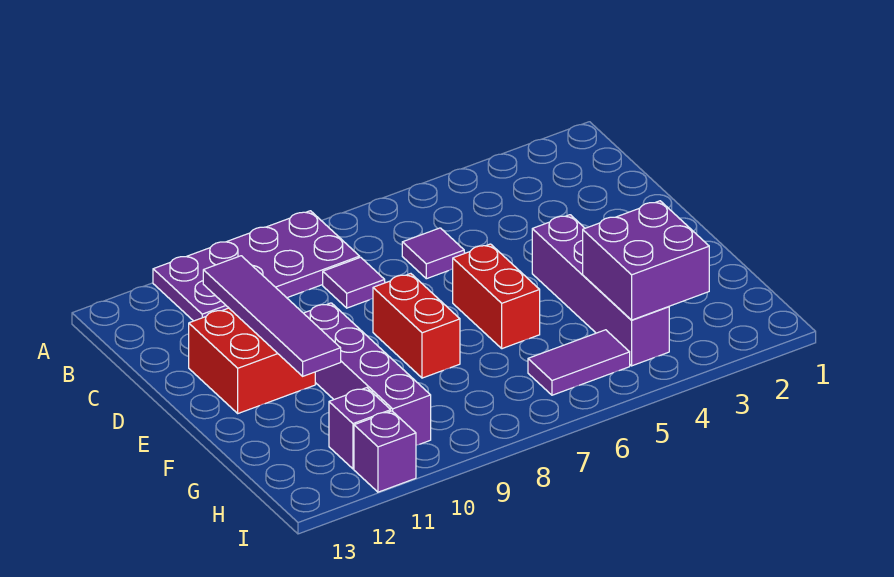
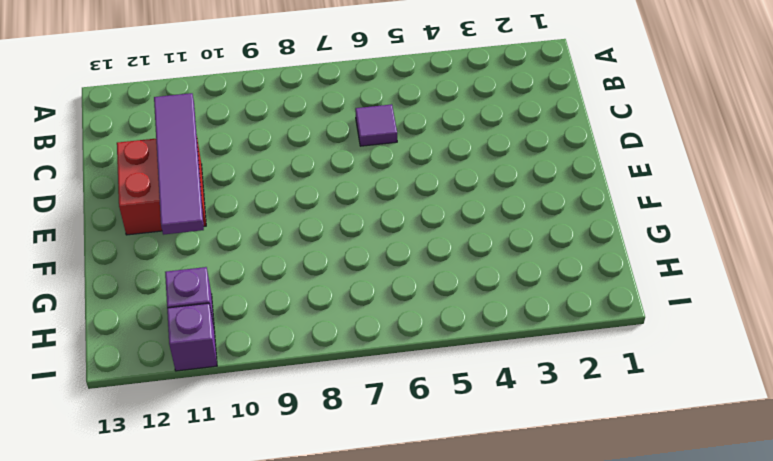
none -> purple plate A8:B11 level 1
none -> purple tile C8 level 1
none -> purple brick E4:H4 level 1

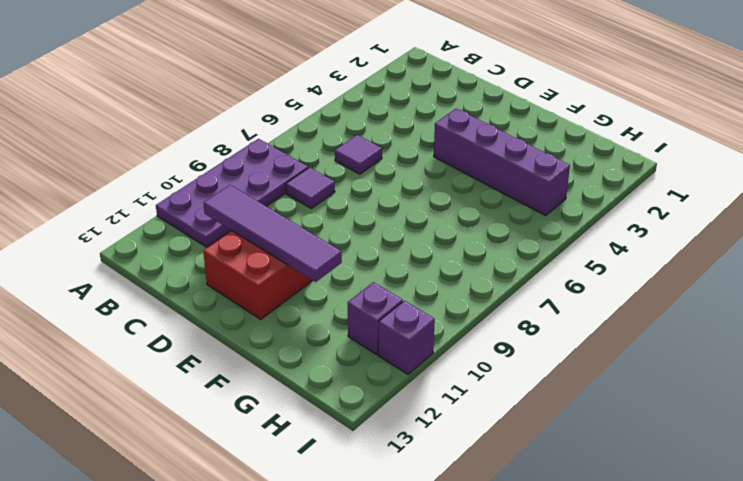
none -> red brick E6:F6 level 1
none -> red brick E8:F8 level 1
none -> purple brick E10:H10 level 1

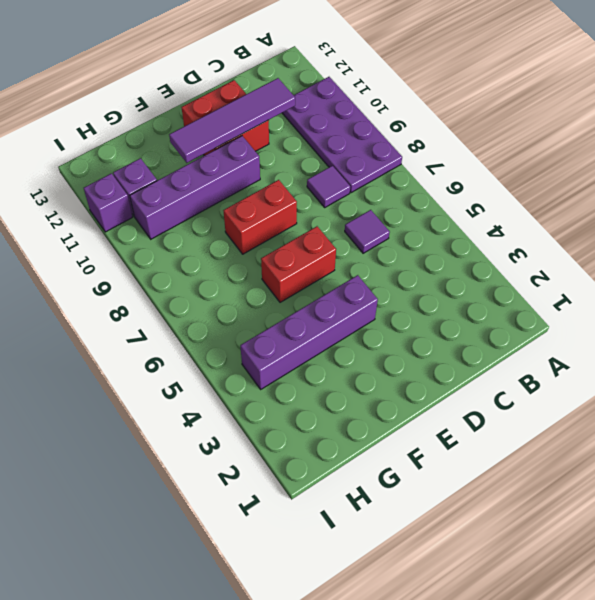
none -> purple tile H5:H6 level 1
none -> purple brick G3:H4 level 2

